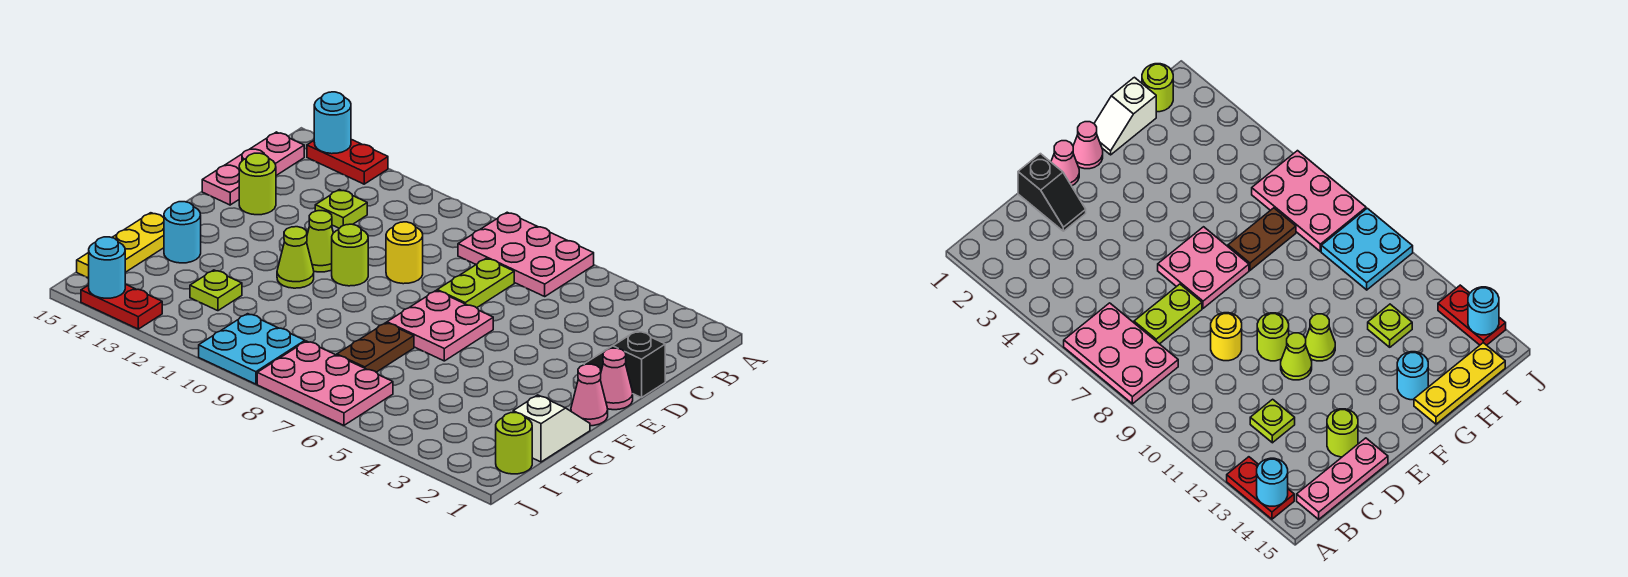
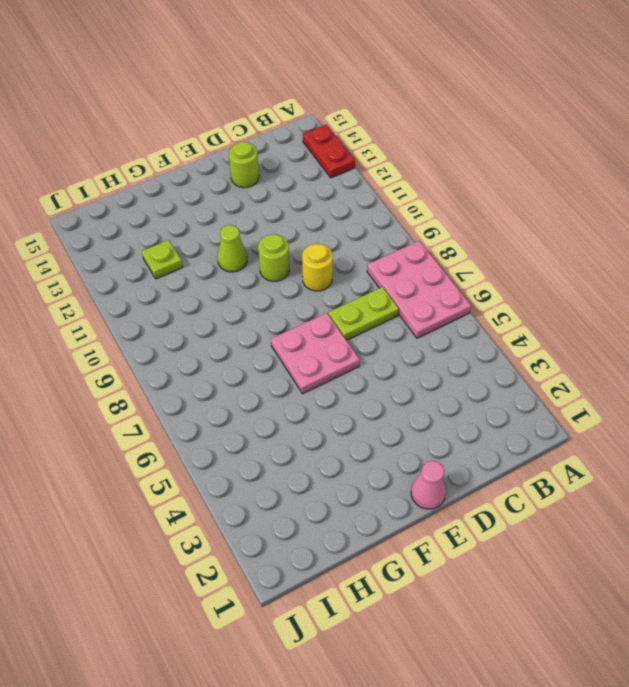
none -> pink plate B15:D15 level 1
none -> lime plate C12 level 1
none -> black slope D1:D2 level 1 top 1

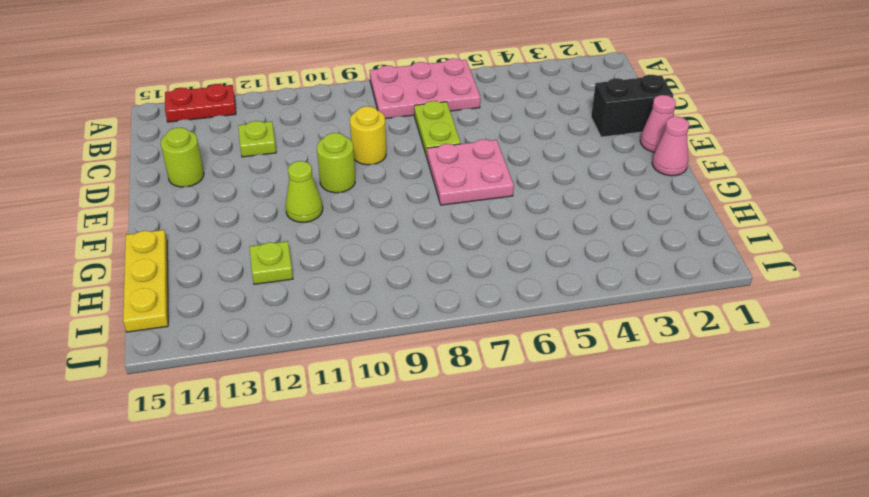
black brick D1:D2 level 1 -> black slope D1:D2 level 1 top 1
none -> pink plate B15:D15 level 1
none -> lime cone E11 level 1
none -> white slope G1:H1 level 1 top H

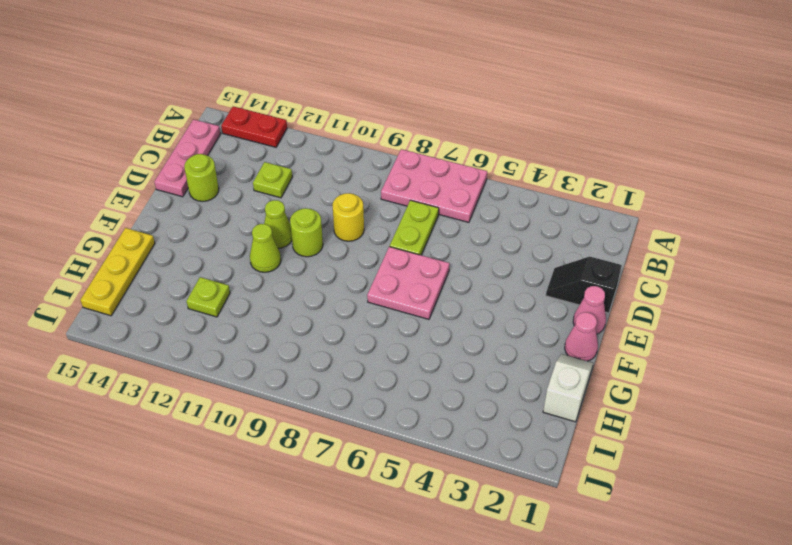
none -> brown plate G7:H7 level 1
none -> cyan round brick G14 level 1
none -> lime round brick I1 level 1

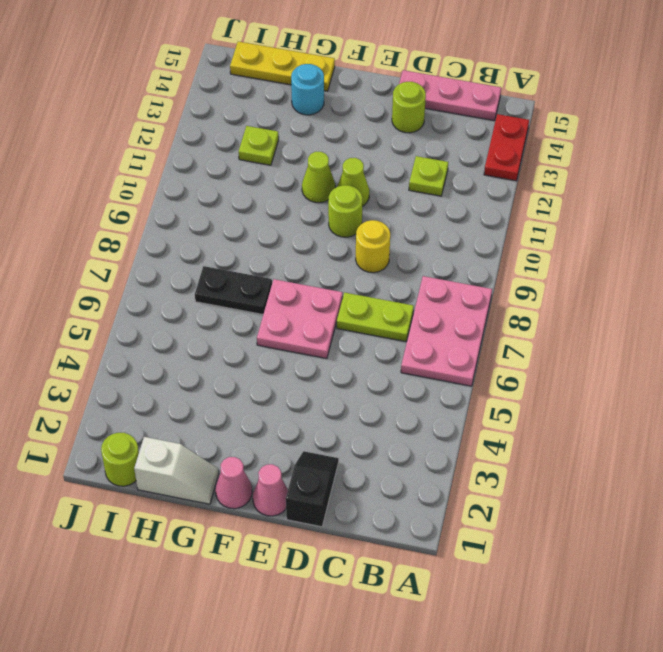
black plate G7:H7 level 1 -> brown plate G7:H7 level 1
none -> pink plate I6:J8 level 1
none -> cyan plate I9:J10 level 1
none -> red plate J13:J14 level 1

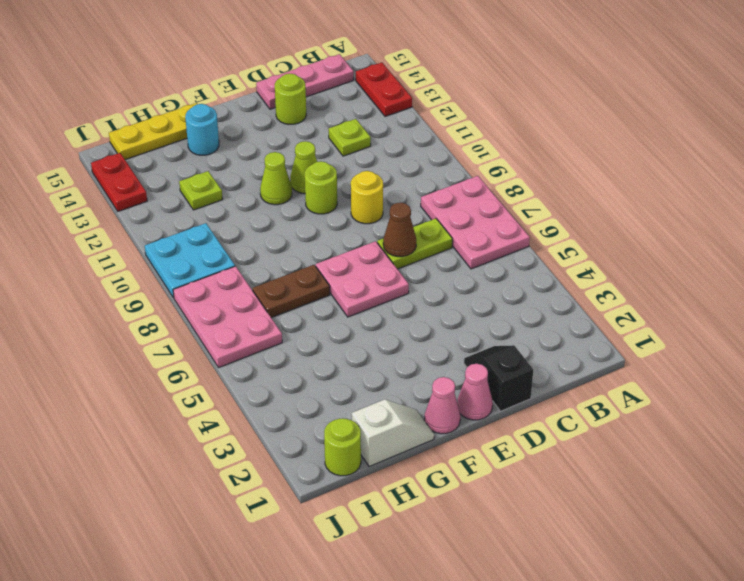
brown cone D7 level 2 -> none
none -> cyan round brick A14 level 2
none -> cyan round brick J14 level 2

